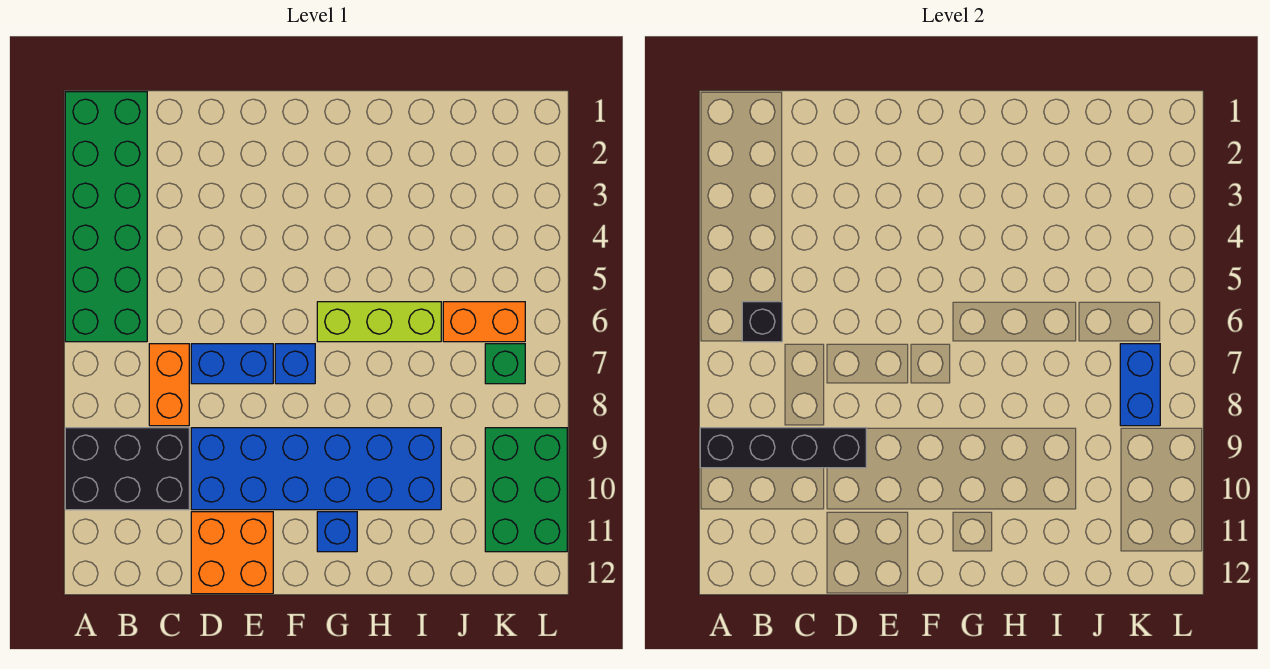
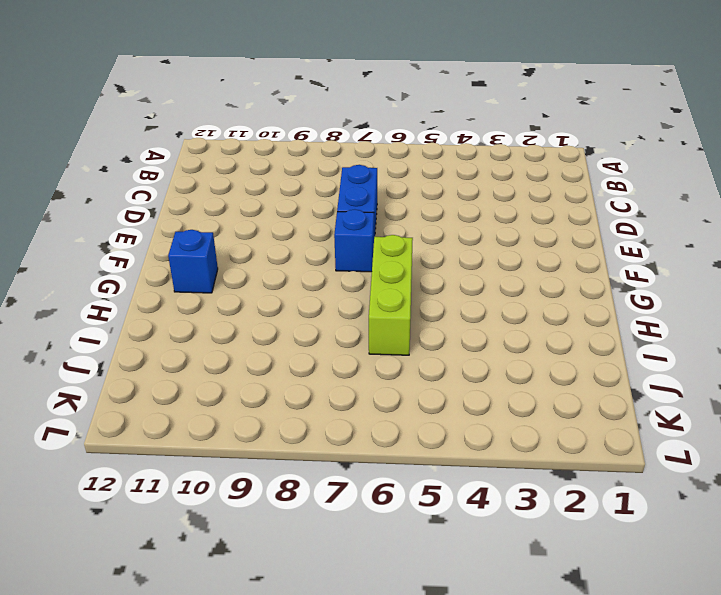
none -> green brick A1:B6 level 1
none -> black brick A9:C10 level 1
none -> orange brick C7:C8 level 1

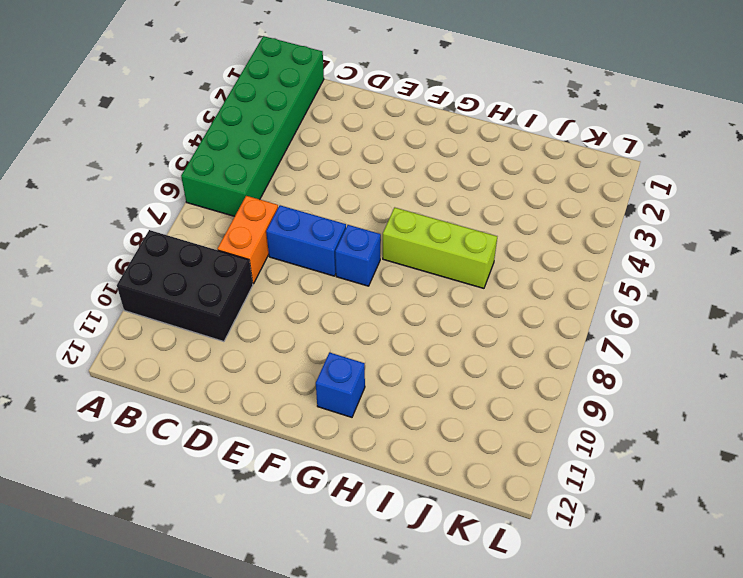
none -> blue brick D9:I10 level 1
none -> orange brick D11:E12 level 1
none -> orange brick J6:K6 level 1

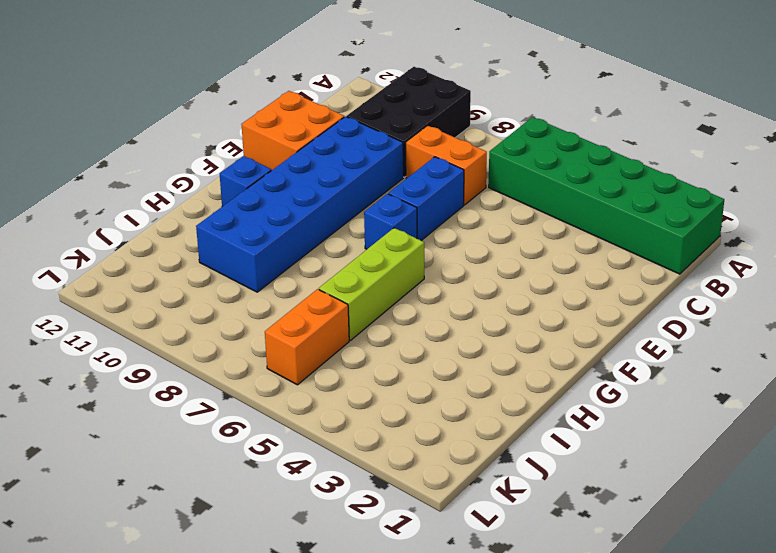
none -> green brick K7 level 1
none -> green brick K9:L11 level 1
none -> black brick A9:D9 level 2

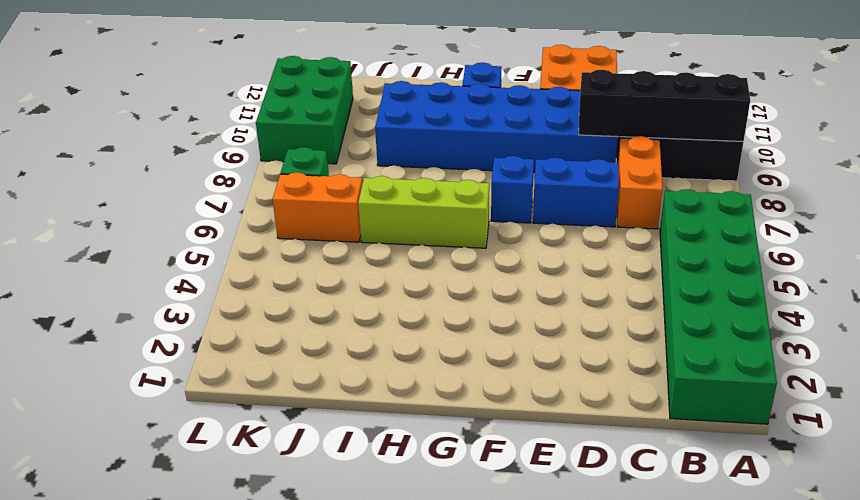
none -> black brick B6 level 2
none -> blue brick K7:K8 level 2

